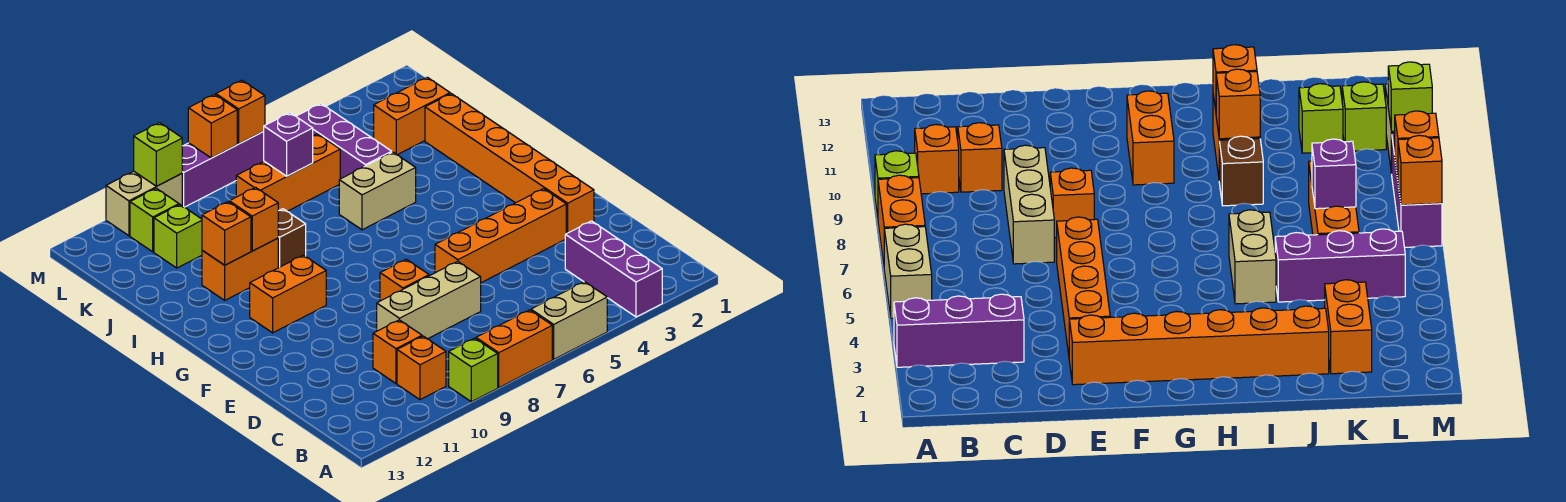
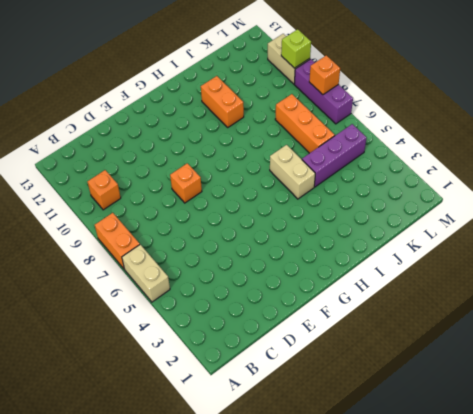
none -> purple brick A3:C3 level 1
none -> lime brick A9 level 1
none -> orange brick C10 level 1

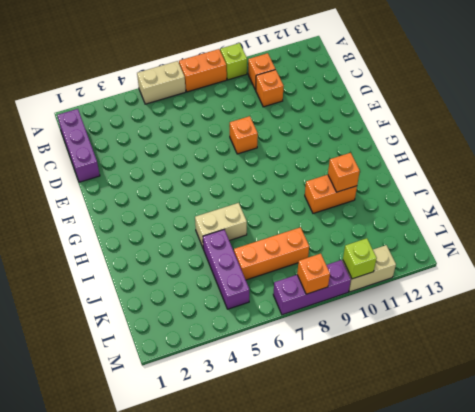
purple brick B1:D1 level 1 -> purple brick A3:C3 level 1
none -> tan brick D7:D9 level 1
none -> orange brick E2:J2 level 1
none -> orange brick E3:E6 level 1

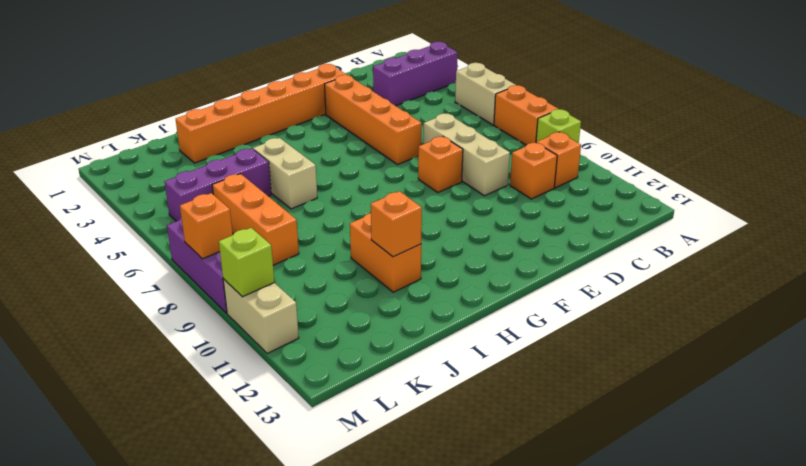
none -> orange brick G10:G11 level 1
none -> brown brick I9 level 1
none -> orange brick K2:K3 level 1

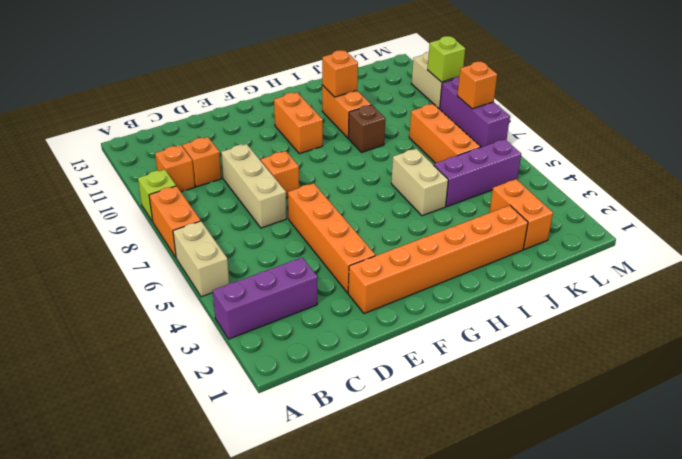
none -> lime brick K11 level 1
none -> lime brick L11 level 1
none -> orange brick I10 level 2

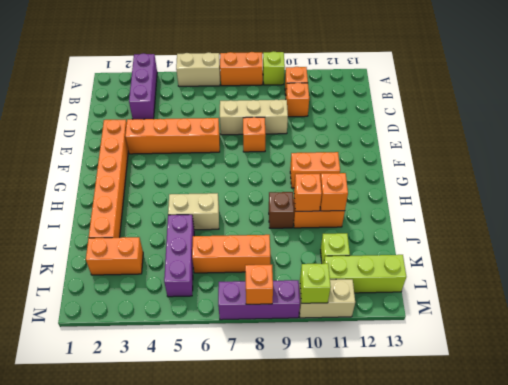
lime brick L11:L13 level 1 -> lime brick L11 level 1
none -> purple brick K7 level 2
none -> orange brick M7 level 2

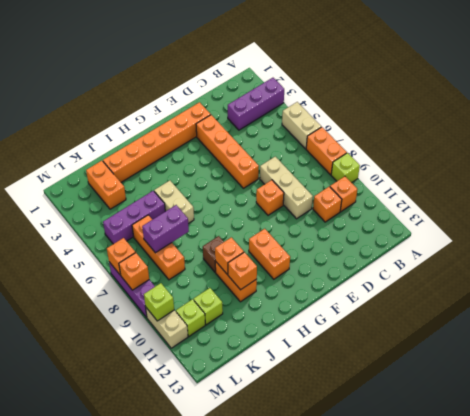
purple brick J7:K7 level 2 -> purple brick K7 level 2

